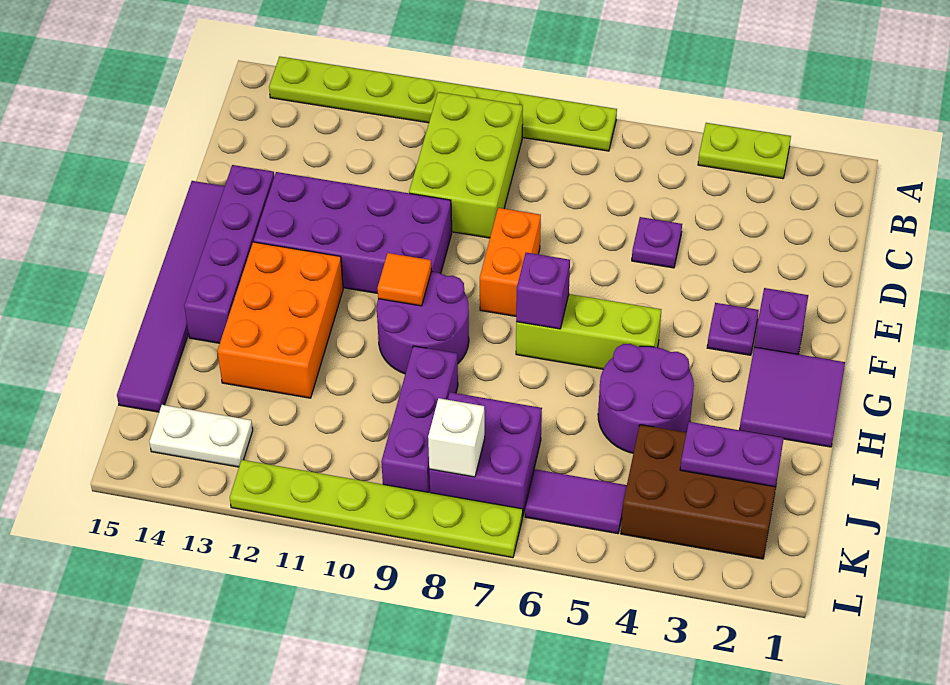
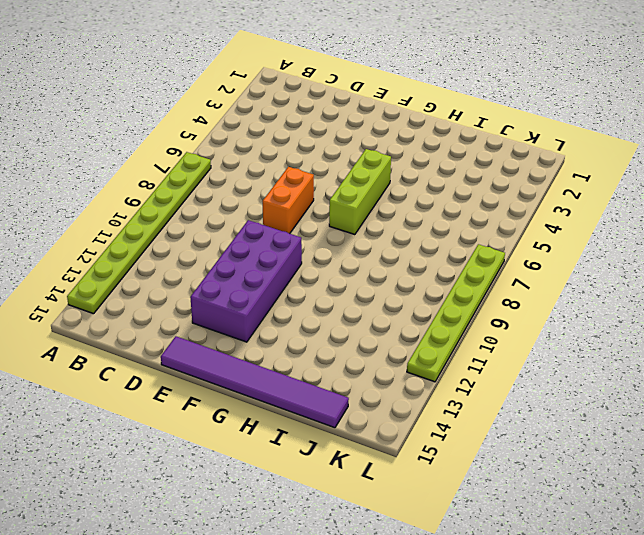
orange brick E7:E8 level 1 -> orange brick E8:F8 level 1
none -> lime plate A3:A4 level 1
none -> lime brick B9:D10 level 1
none -> purple plate D5 level 1

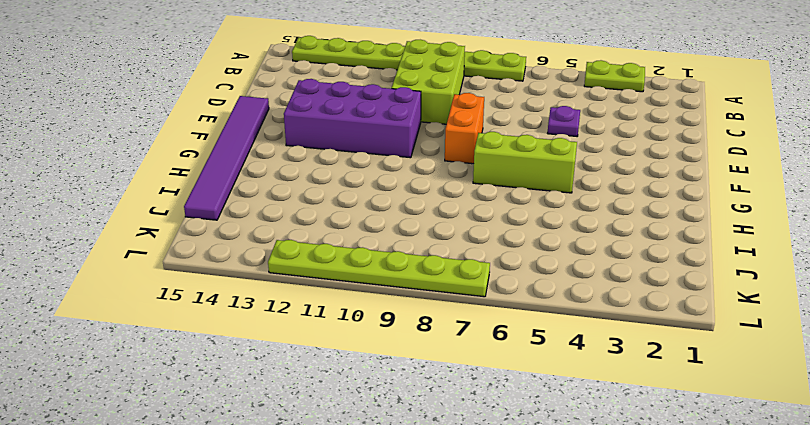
none -> purple brick E14:H14 level 1
none -> purple brick F2 level 1
none -> purple plate F3 level 1

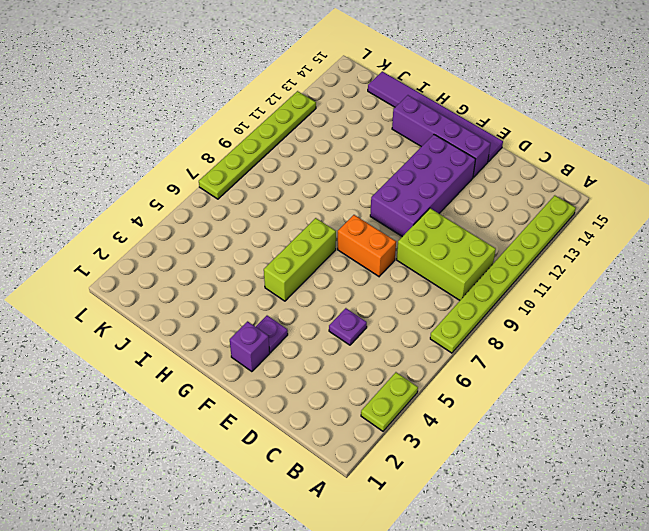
none -> purple tile G1:H2 level 1
none -> purple round brick G9:H10 level 1
none -> orange brick G12:I13 level 1

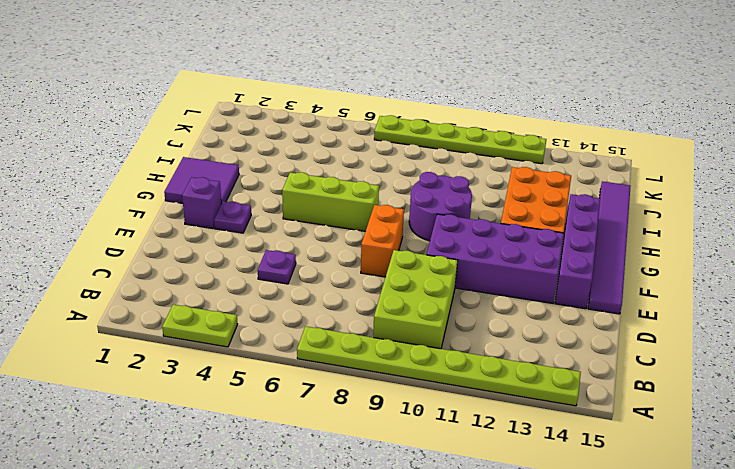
none -> purple round brick H4:I5 level 1
none -> purple brick I9:K9 level 1
none -> brown brick J2:K4 level 1

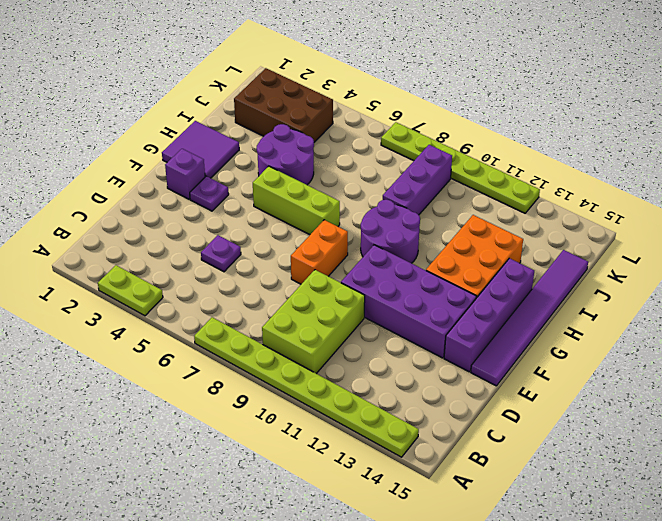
none -> purple brick J7:K8 level 1
none -> purple tile K5:K6 level 1
none -> white plate K13:K14 level 1

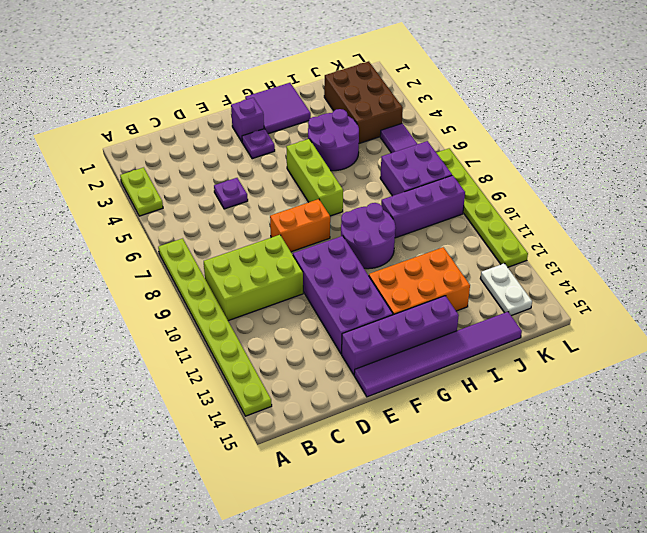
none -> purple brick G7 level 2
none -> orange tile G10 level 2
none -> purple plate J2:J3 level 2

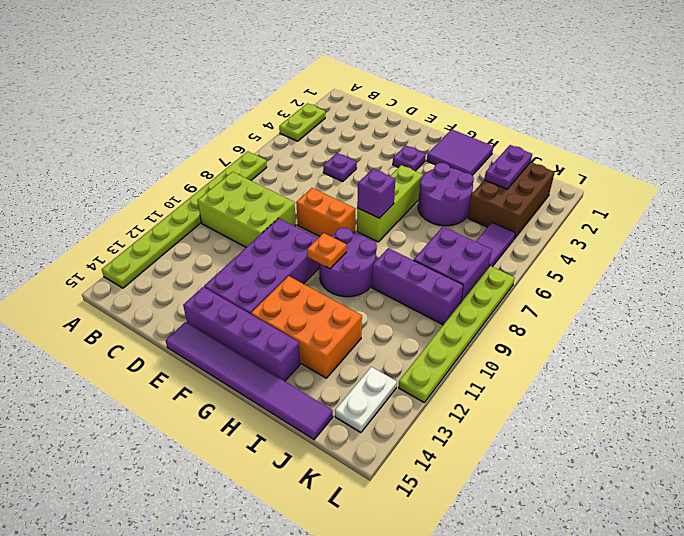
orange plate G10 level 2 -> orange tile G10 level 2
none -> purple brick F2 level 1
none -> white brick K8 level 2

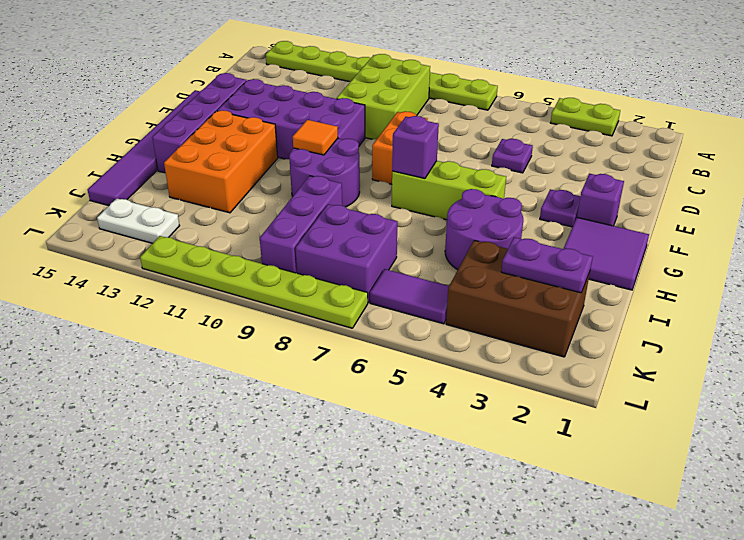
none -> white brick K8 level 2

